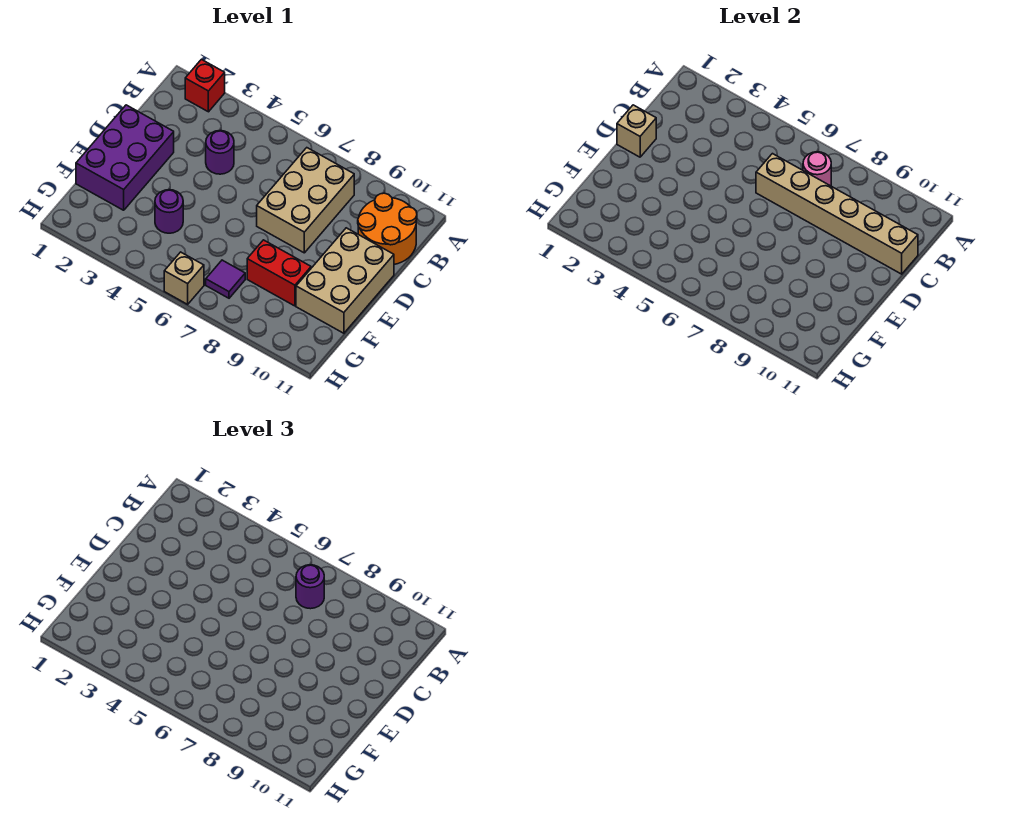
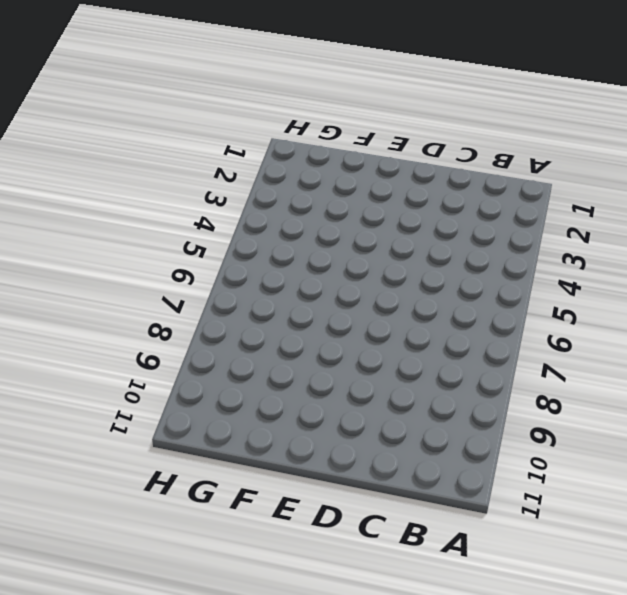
none -> red brick A2 level 1
none -> tan brick B7:D8 level 1
none -> orange round brick B10:C11 level 1

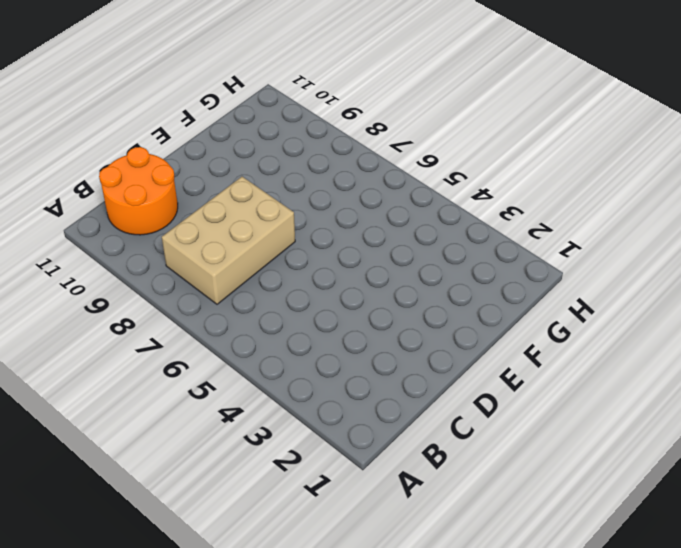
none -> red brick A2 level 1
none -> purple round brick C4 level 1
none -> purple brick D1:F2 level 1

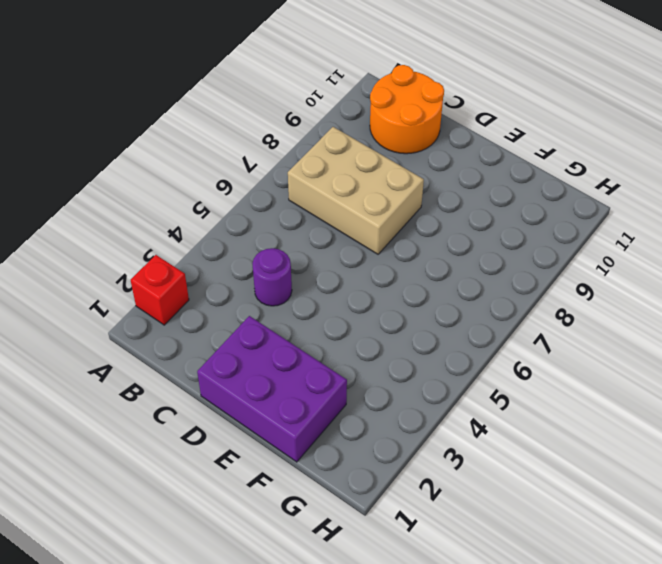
none -> tan brick D10:F11 level 1
none -> purple round brick F4 level 1
none -> red brick F8:F9 level 1

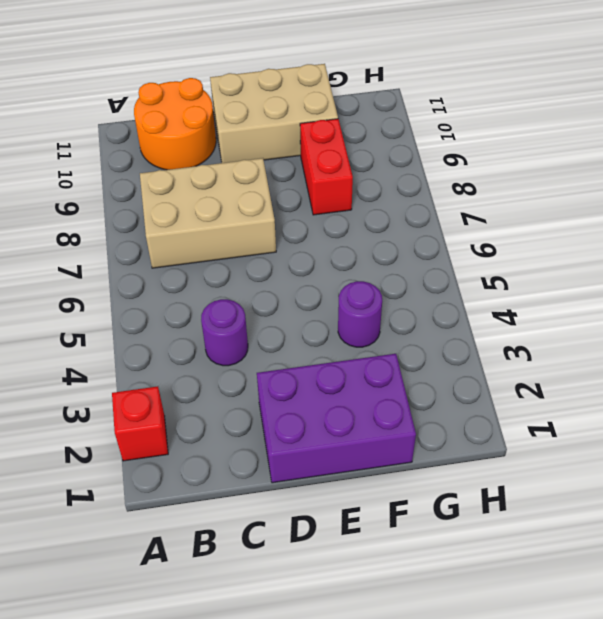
none -> purple tile G7 level 1
none -> tan brick H6 level 1
none -> pink round brick B7 level 2

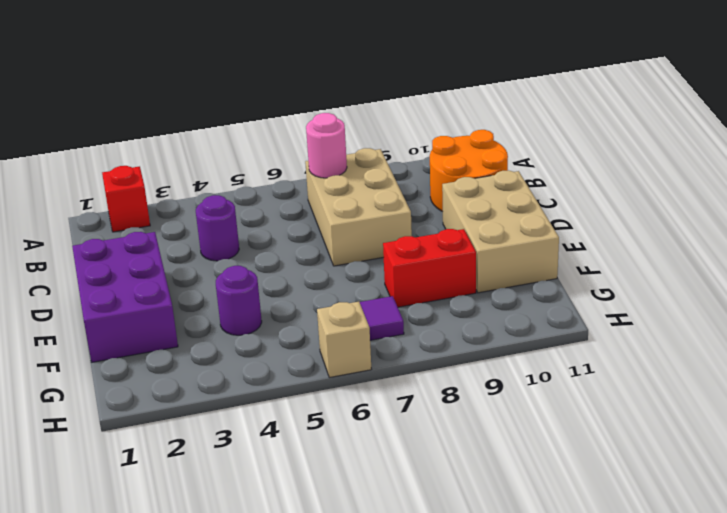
none -> tan brick C6:C11 level 2
none -> tan brick D1 level 2
none -> purple round brick B7 level 3

